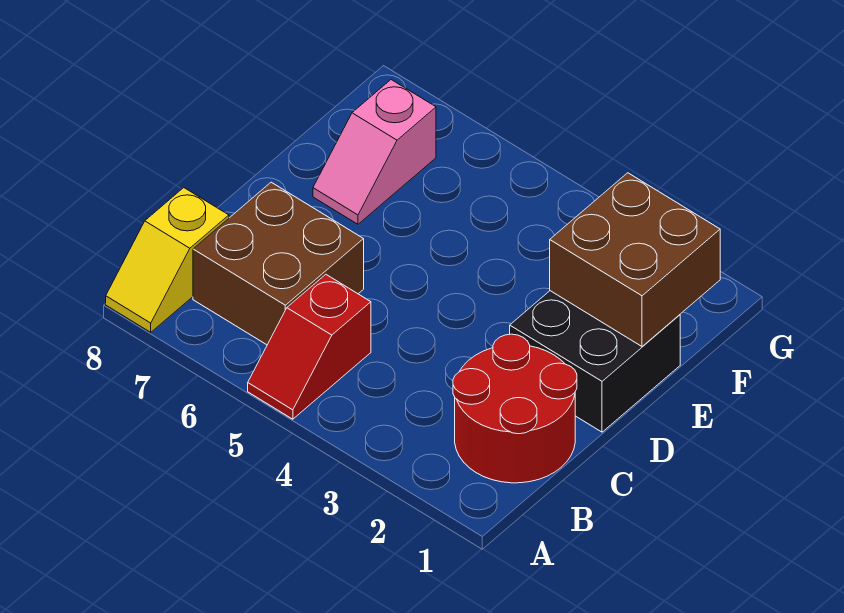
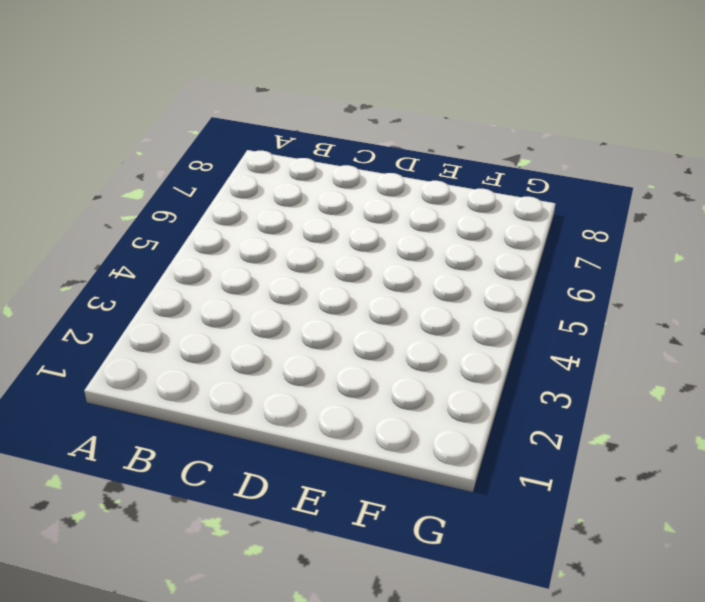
none -> red slope A5:B5 level 1 top B
none -> yellow slope A8:B8 level 1 top B

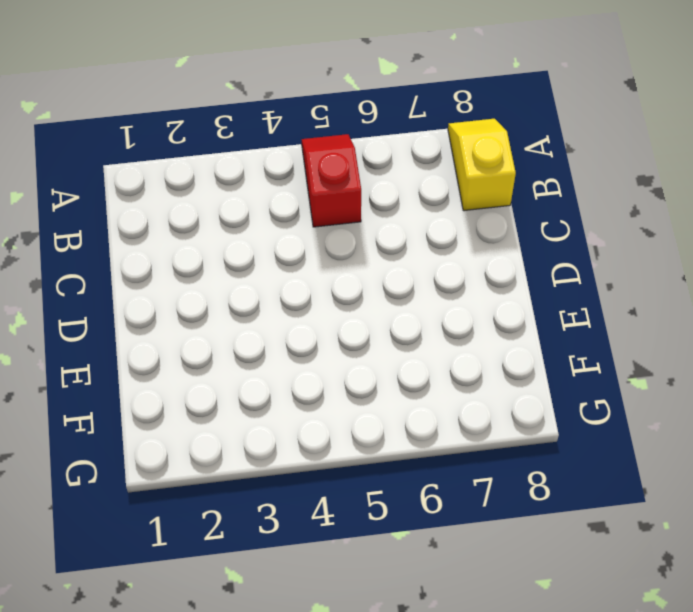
none -> red round brick B1:C2 level 1
none -> brown brick B6:C7 level 1

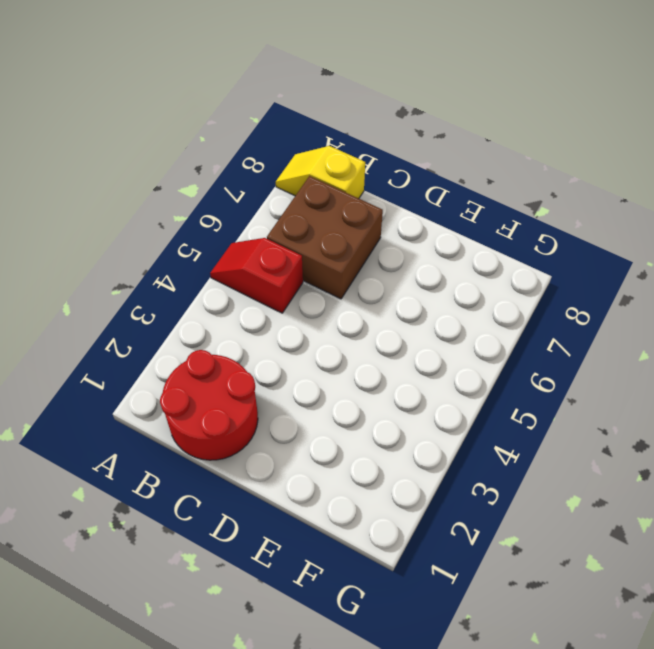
none -> black brick D1:E2 level 1
none -> pink slope E7:F7 level 1 top F

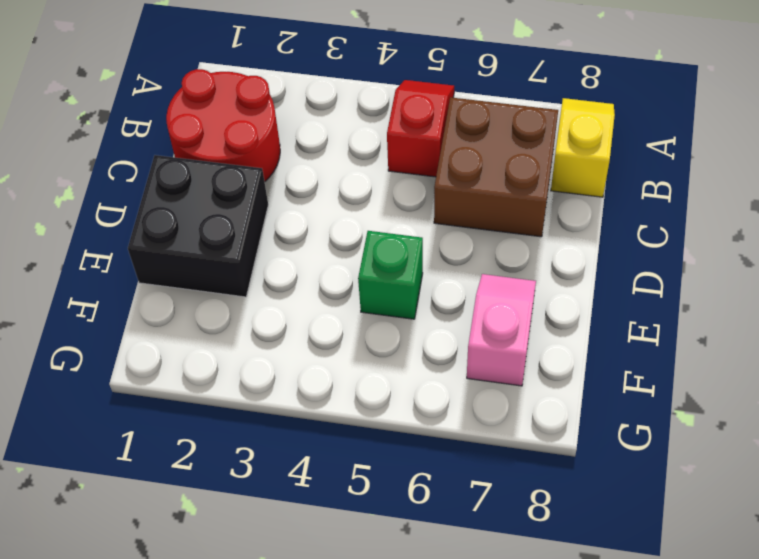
green brick E5 level 1 -> none
none -> brown brick E1:F2 level 2

